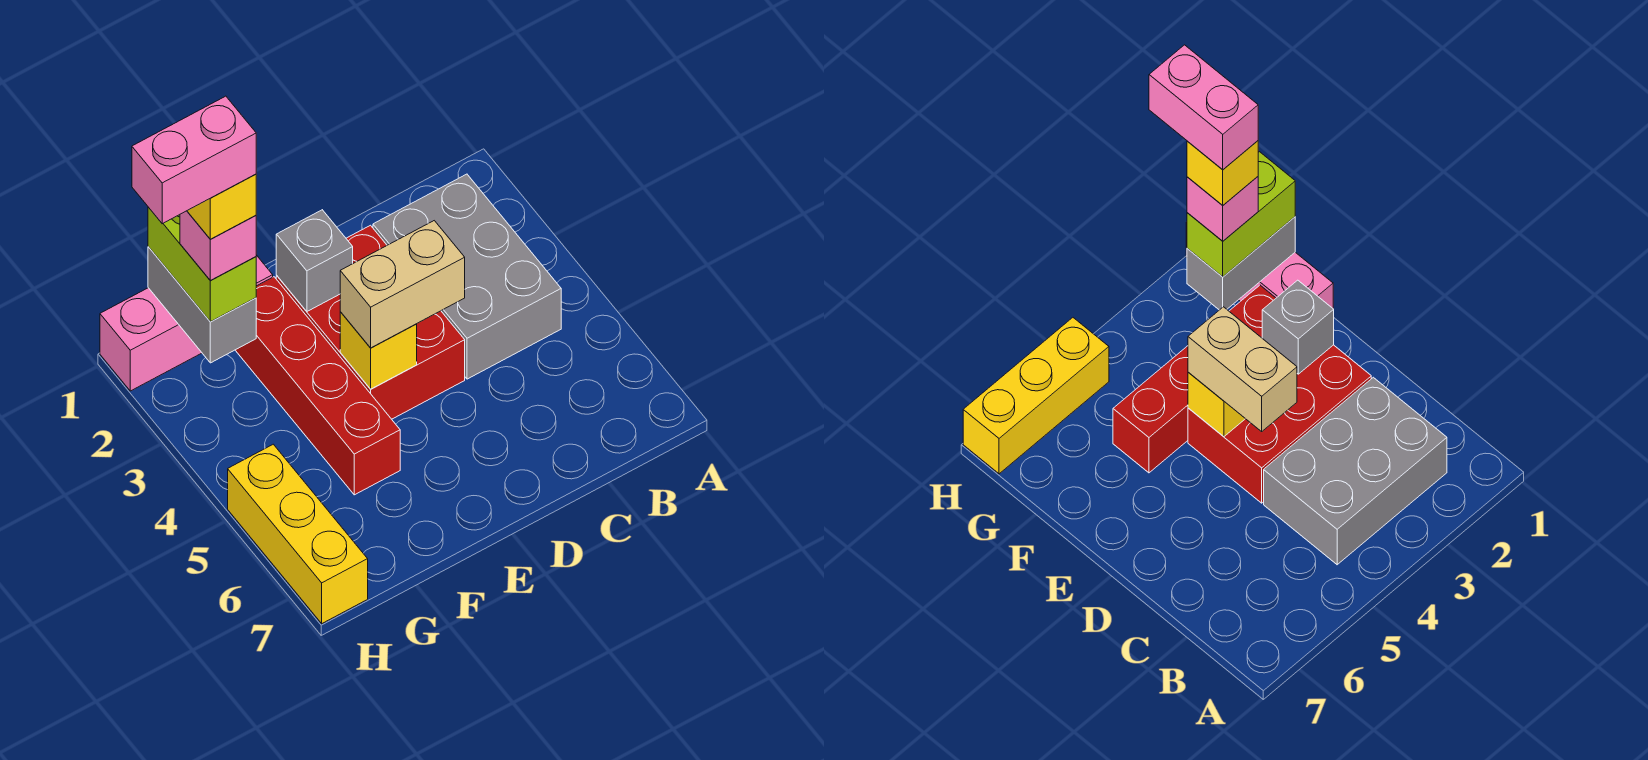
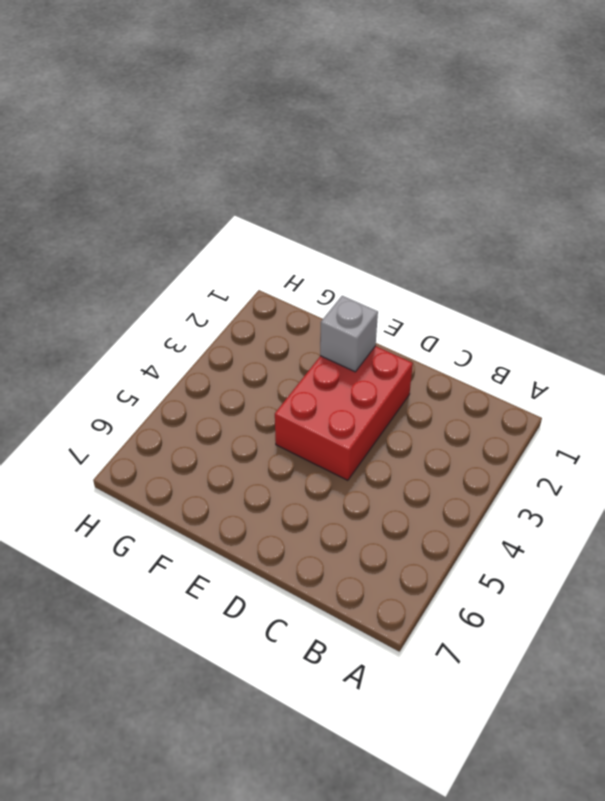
none -> grey brick B2:C4 level 1
none -> pink brick F1:H1 level 1
none -> red brick F2:F5 level 1

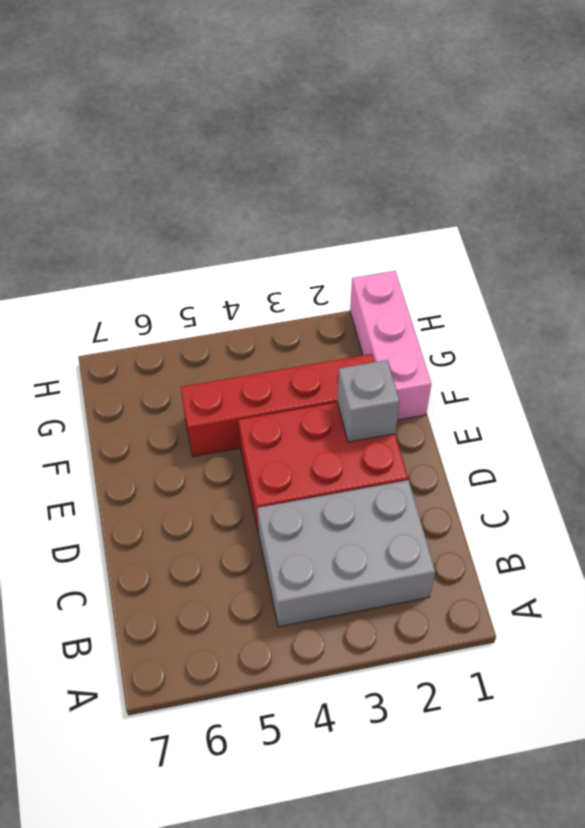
none -> yellow brick H5:H7 level 1
none -> yellow brick E4 level 2
none -> grey brick G1:G2 level 2

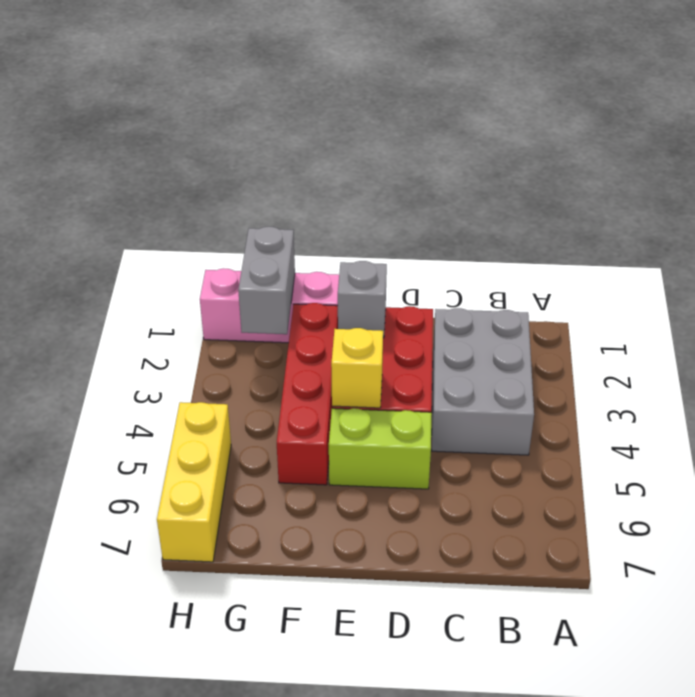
lime brick D5:E5 level 1 -> lime brick G1:G2 level 3
none -> tan brick D4:E4 level 3
none -> pink brick G2 level 4
none -> yellow brick G2 level 5

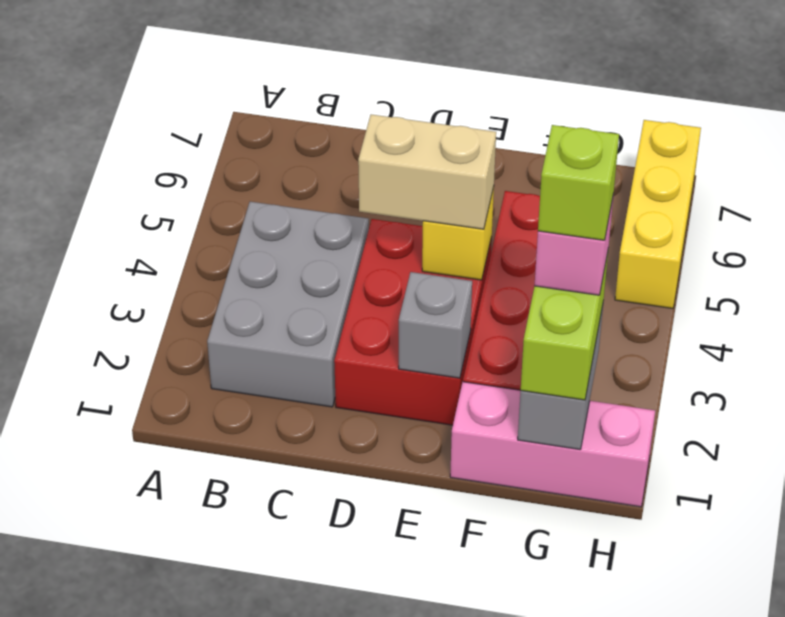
lime brick G2 level 5 -> yellow brick G2 level 5
none -> pink brick G2:H2 level 6

